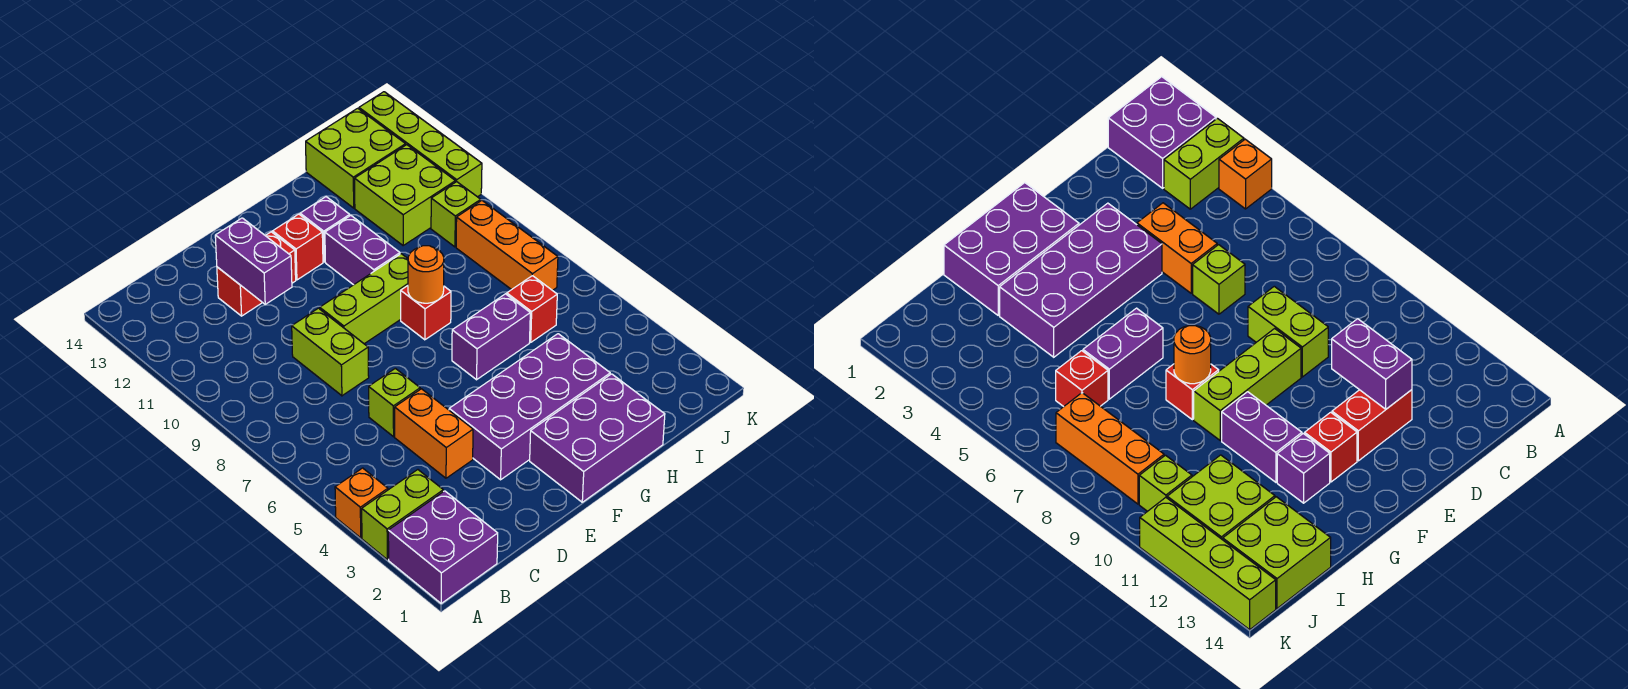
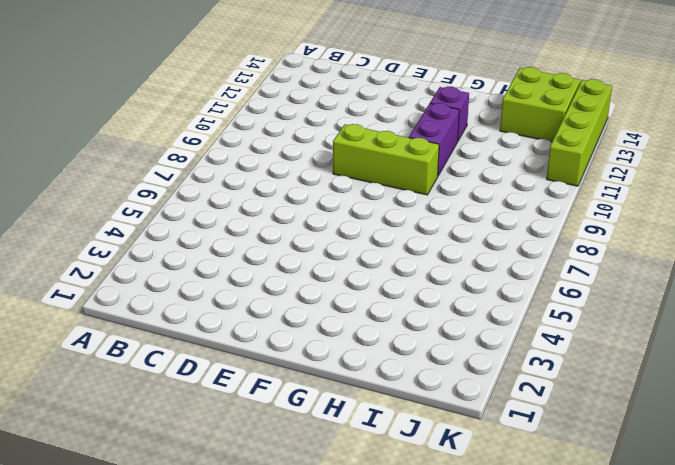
none -> purple brick A1:B2 level 1
none -> lime brick A3:B3 level 1
none -> orange brick A4 level 1

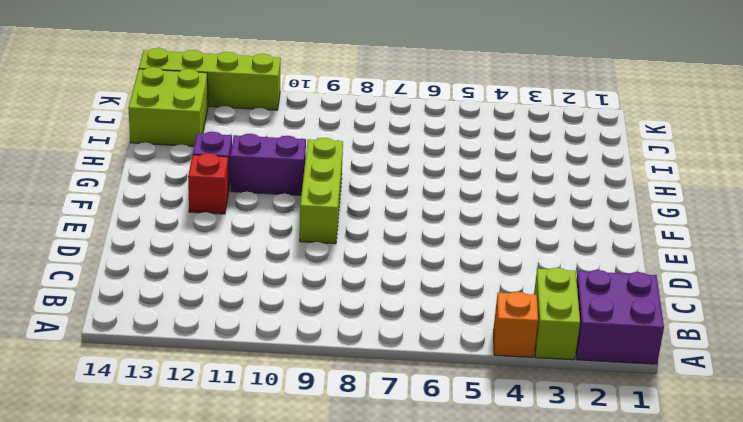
none -> orange brick D4:D5 level 1
none -> lime brick D6 level 1
none -> lime brick D8:D9 level 1

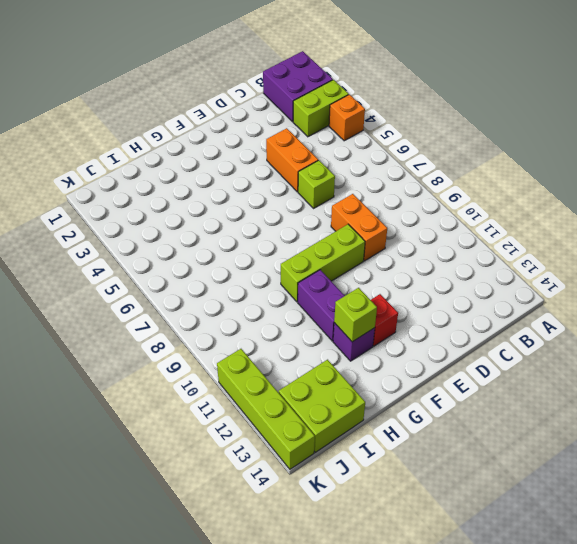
orange brick D8:D9 level 1 -> lime brick D8:D9 level 1
lime brick G12 level 2 -> lime brick J10 level 1
none -> red brick D12:E12 level 1
none -> purple brick E3:H4 level 1
none -> purple brick F1:H2 level 1

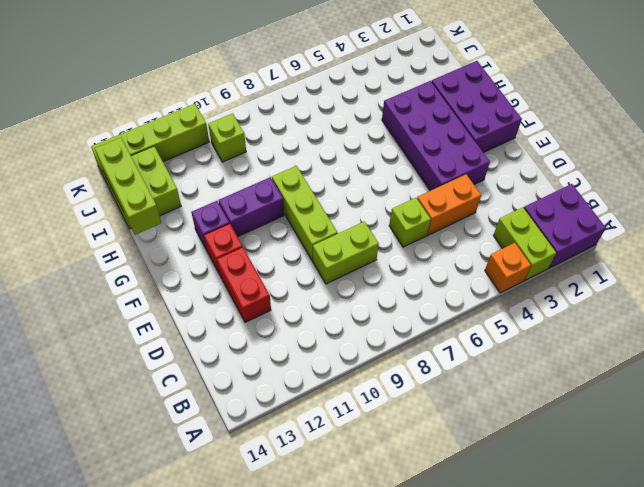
lime brick H14:J14 level 2 -> none
none -> purple brick G6:H6 level 1
none -> red brick G8 level 1
none -> red brick I6 level 1

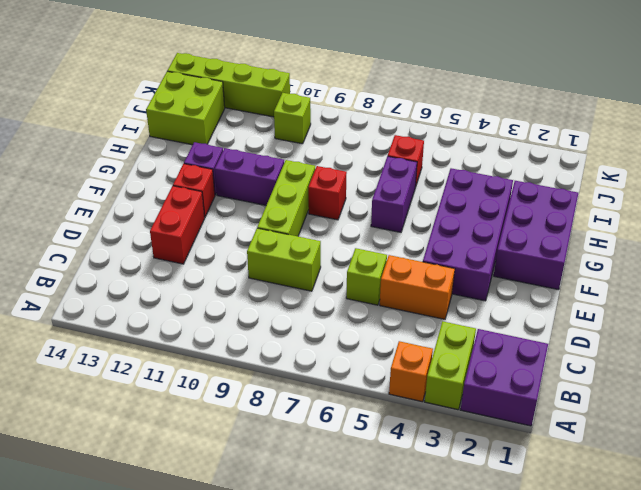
none -> lime brick I11:J12 level 1
none -> orange brick J7:J9 level 1
none -> purple brick D11:D12 level 2

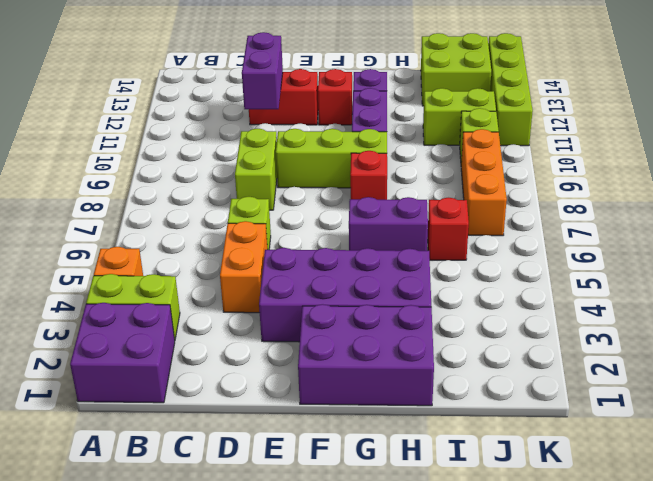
lime brick I11:J11 level 1 -> lime brick I11:J12 level 1
none -> orange round brick G8 level 2

